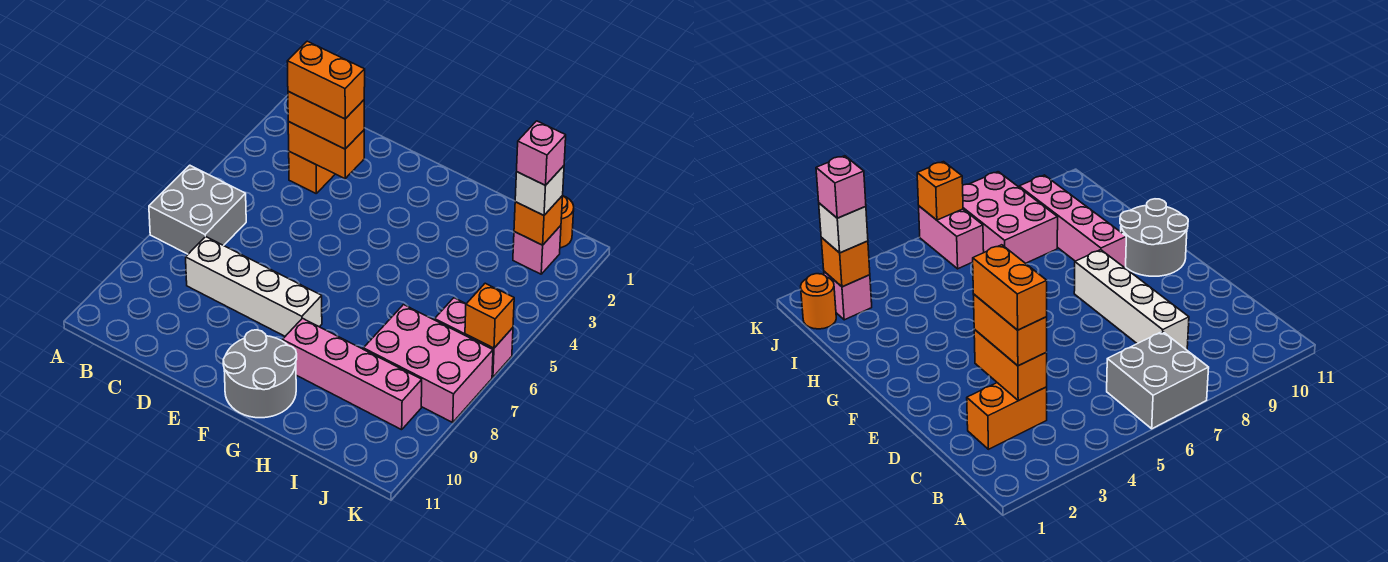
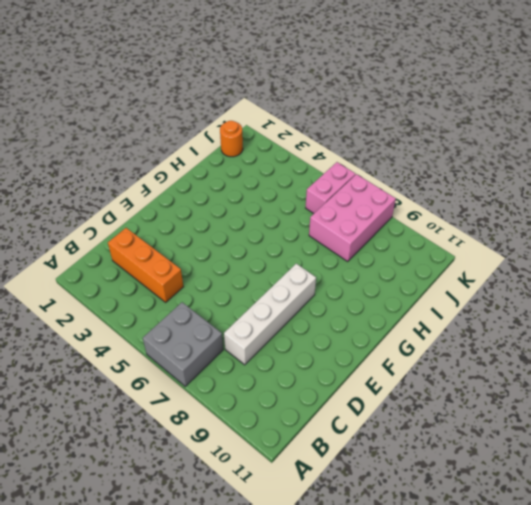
orange brick C2:C4 level 1 -> orange brick C2:C3 level 1
none -> grey round brick F10:G11 level 1
none -> pink brick G9:J9 level 1
none -> pink brick J2 level 1

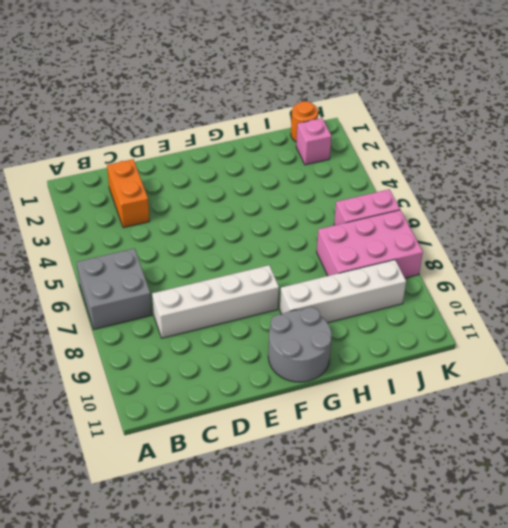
white brick G9:J9 level 1 -> pink brick G9:J9 level 1
none -> orange brick C3:D3 level 2
none -> orange brick J2 level 2
none -> orange brick K6 level 2

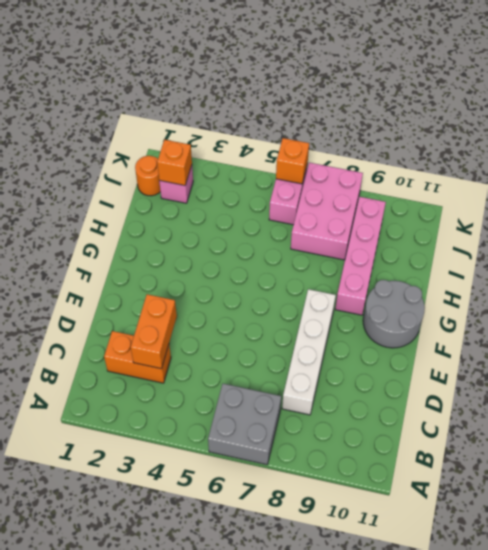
none -> orange brick C3:D3 level 3
none -> white brick J2 level 3
none -> orange brick C3:D3 level 4

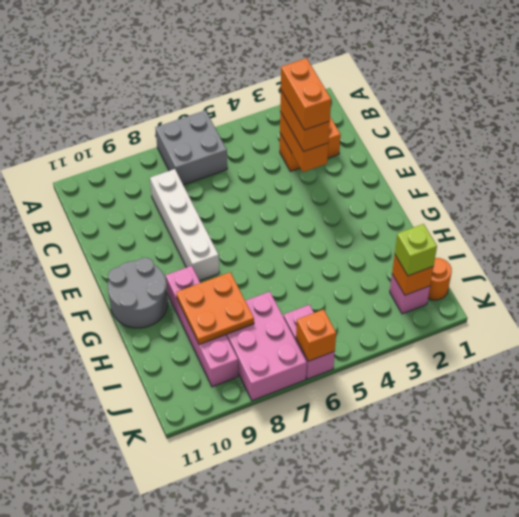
orange plate H8:I9 level 2 -> none
lime brick J2 level 3 -> white brick J2 level 3
none -> pink brick J2 level 4

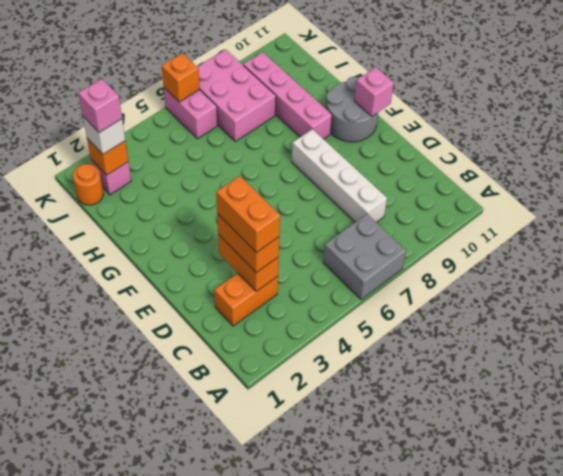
pink brick F11 level 2 -> none

